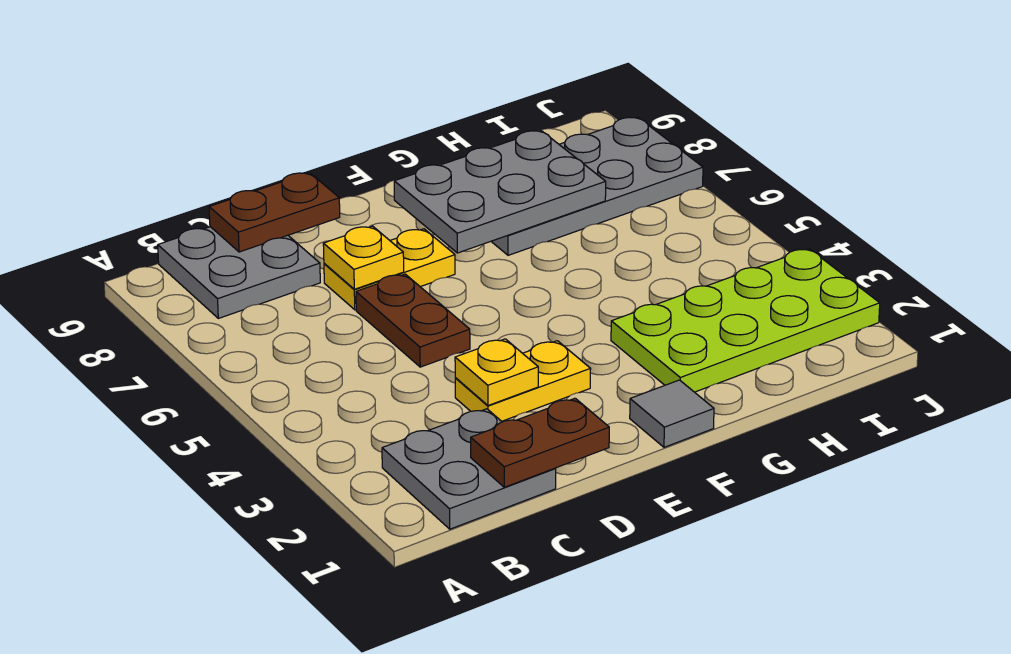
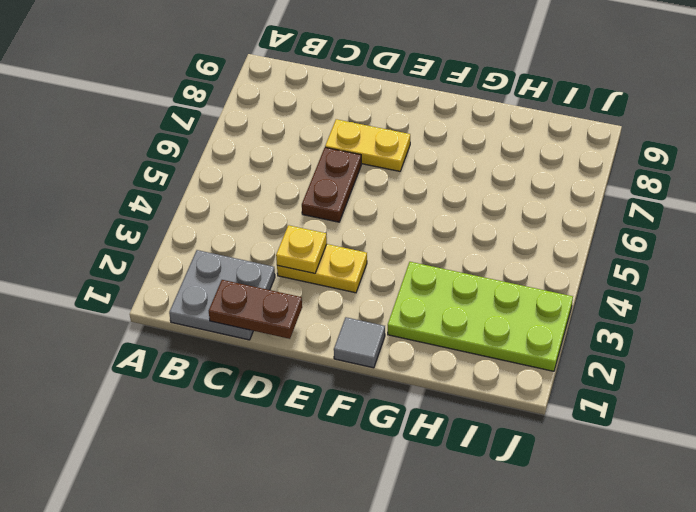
none -> grey plate B8:C9 level 1
none -> grey plate G7:J8 level 1
none -> brown plate C9:D9 level 2

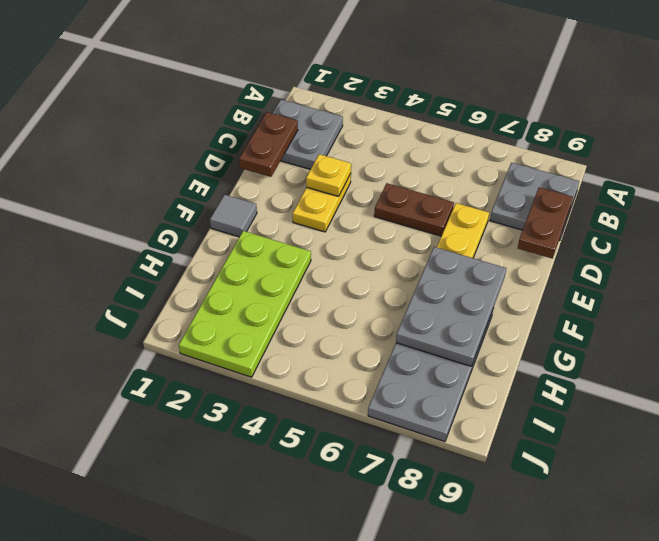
none -> yellow plate D7 level 2

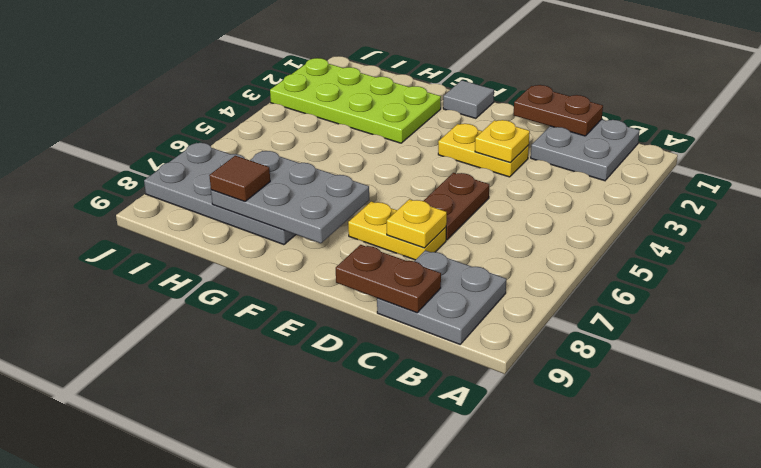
brown tile H8 level 3 -> none

